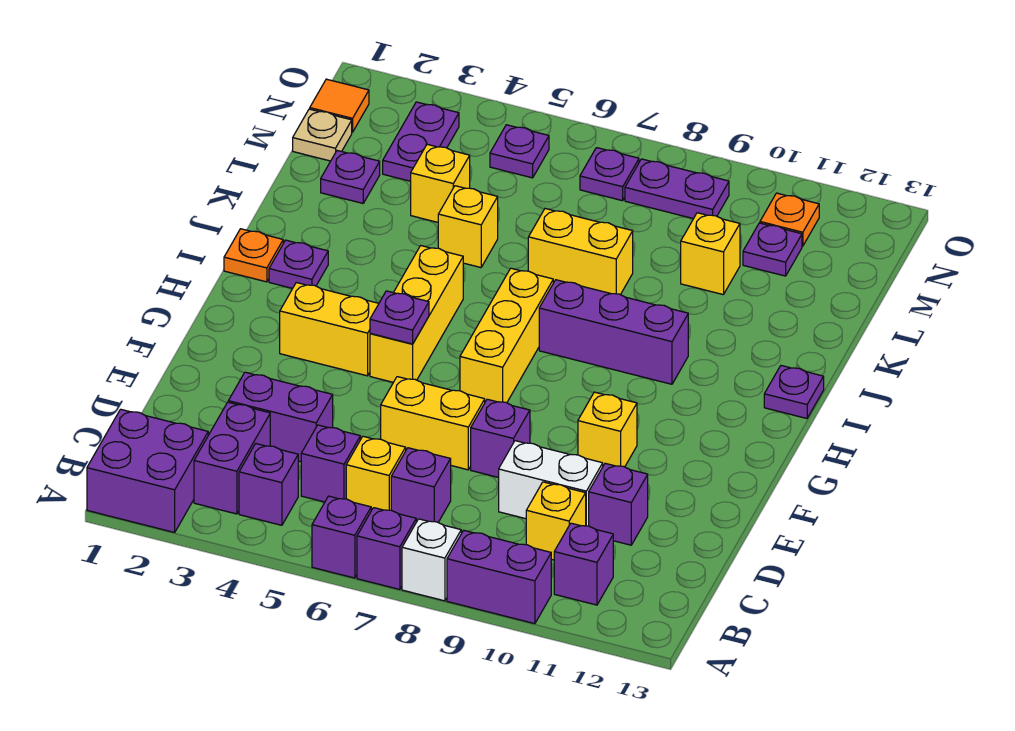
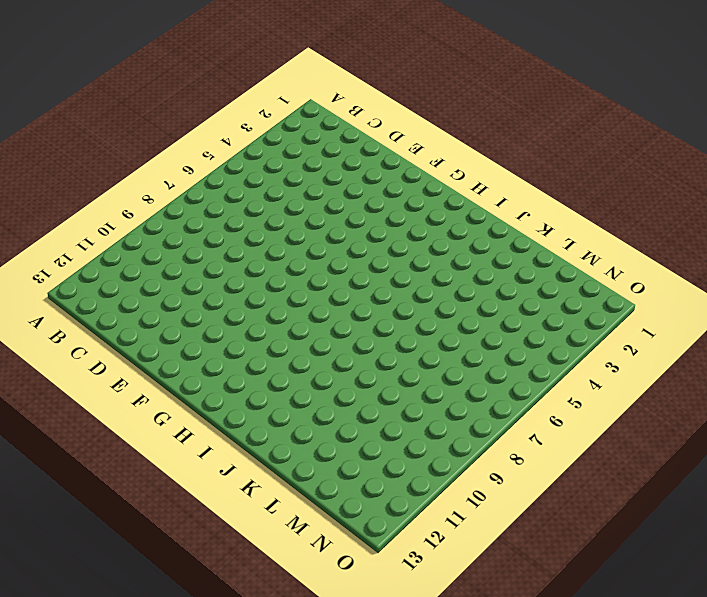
none -> purple brick A1:B2 level 1
none -> purple brick A6 level 1
none -> purple brick A7 level 1
none -> white brick A8 level 1

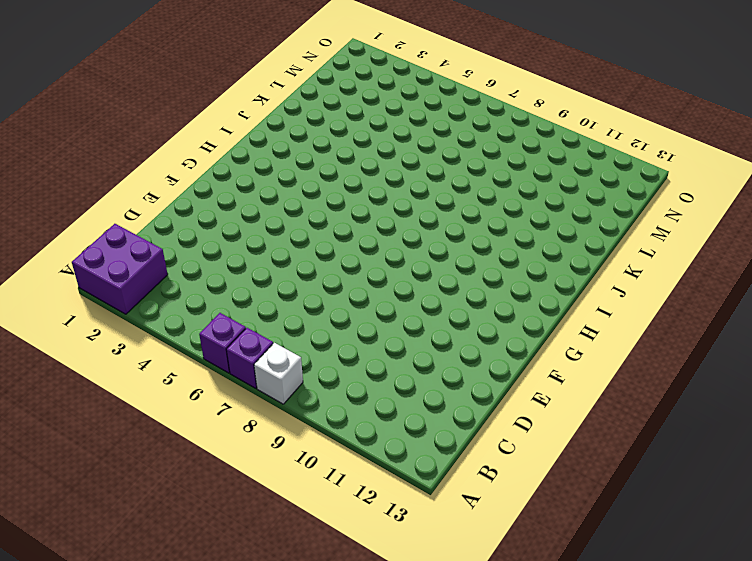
none -> purple brick A9:A10 level 1
none -> purple brick B3:C3 level 1
none -> purple brick B4 level 1
none -> purple brick B11 level 1

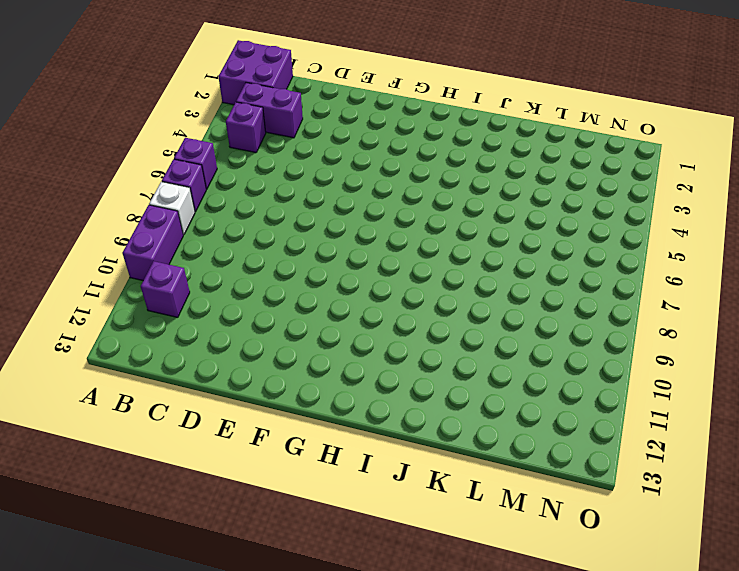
none -> purple brick C5 level 1
none -> yellow brick C6 level 1
none -> purple brick C7 level 1
none -> yellow brick C10 level 1

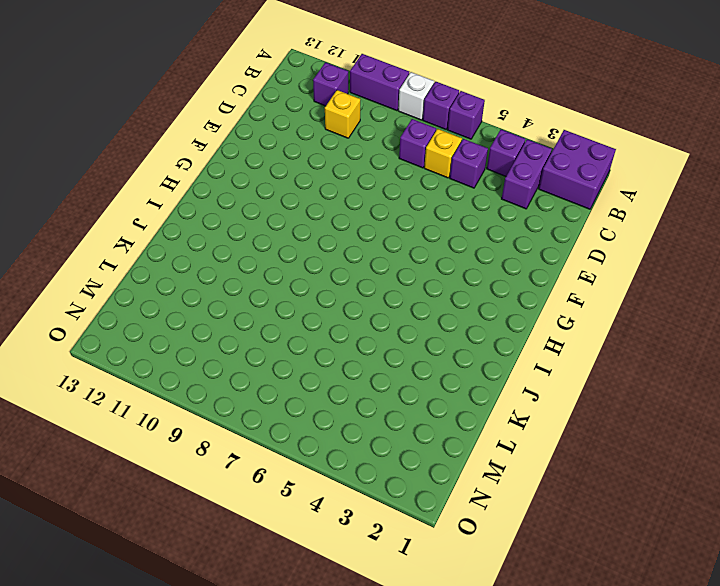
none -> purple brick D3:D4 level 1
none -> white brick D9:D10 level 1
none -> purple brick D11 level 1
none -> yellow brick E6:E7 level 1

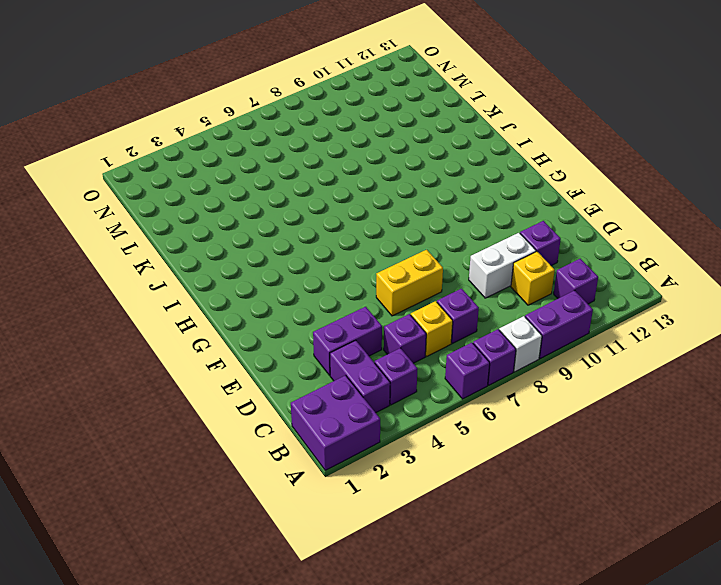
none -> purple brick E8 level 1
none -> yellow brick F10 level 1
none -> yellow brick G3:G4 level 1
none -> yellow brick G5:I5 level 1

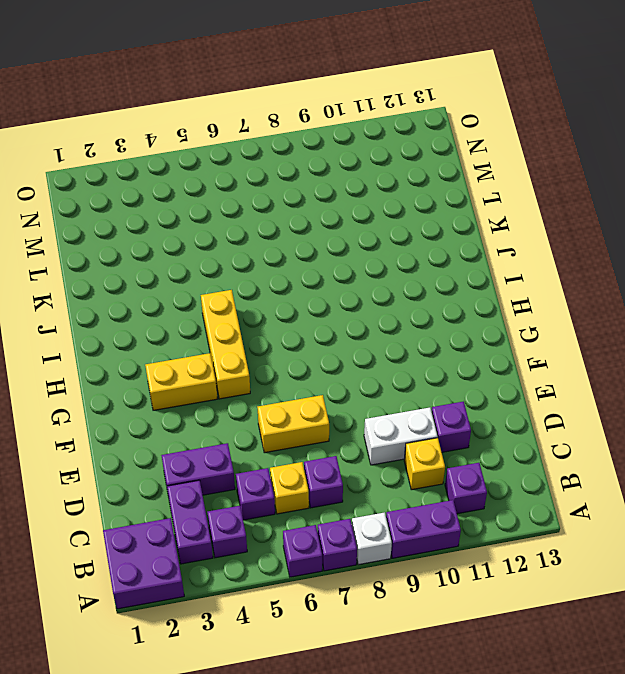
none -> purple brick E8 level 1
none -> yellow brick F10 level 1
none -> yellow brick G7:I7 level 1
none -> orange plate I1 level 1

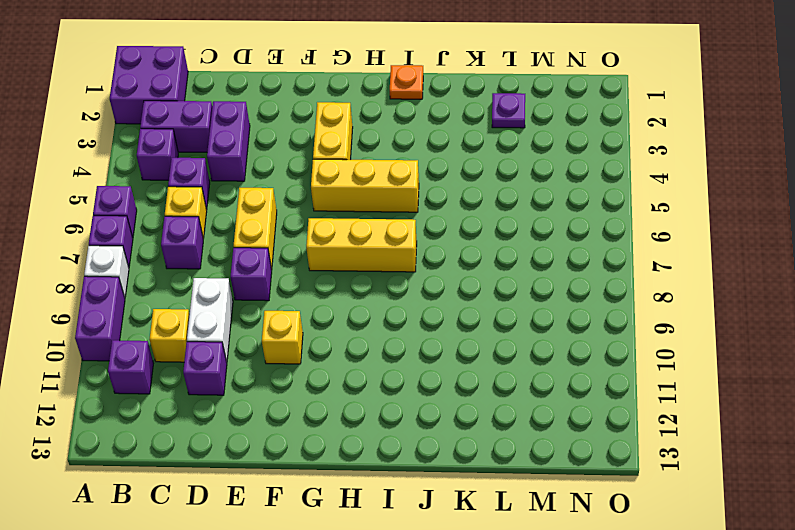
none -> purple plate I2 level 1
none -> purple brick I8:I10 level 1
none -> purple plate I13 level 1
none -> yellow brick K5 level 1

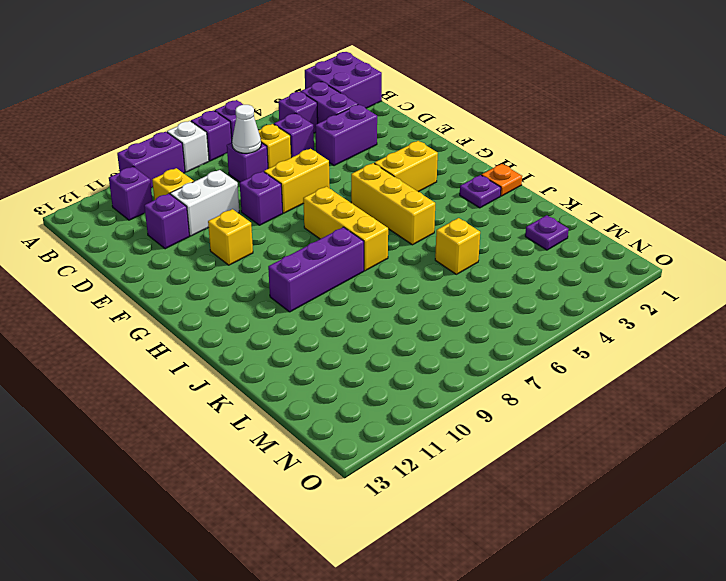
white cone C7 level 2 -> none
none -> purple plate I13 level 1
none -> yellow brick K7:K8 level 1
none -> yellow brick L4 level 1
none -> yellow brick L10 level 1

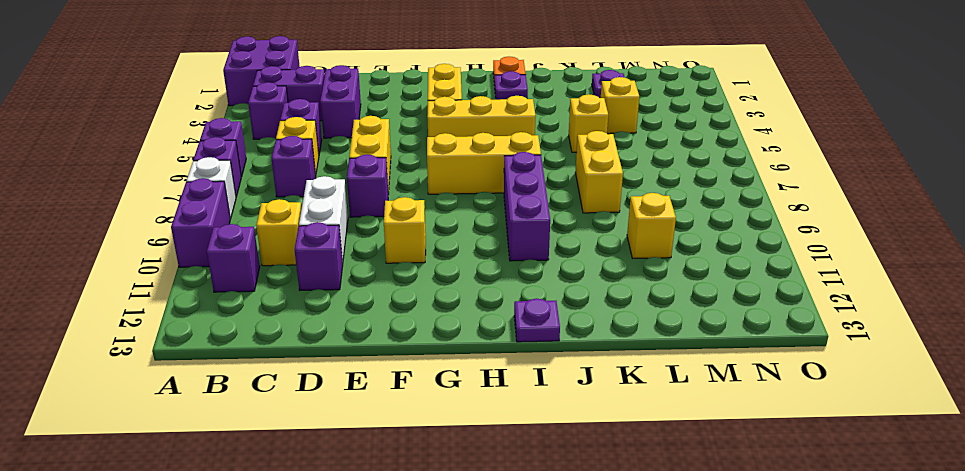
none -> tan plate M1 level 1
none -> purple plate M3:N3 level 1
none -> purple plate M11 level 1
none -> orange tile N1 level 1

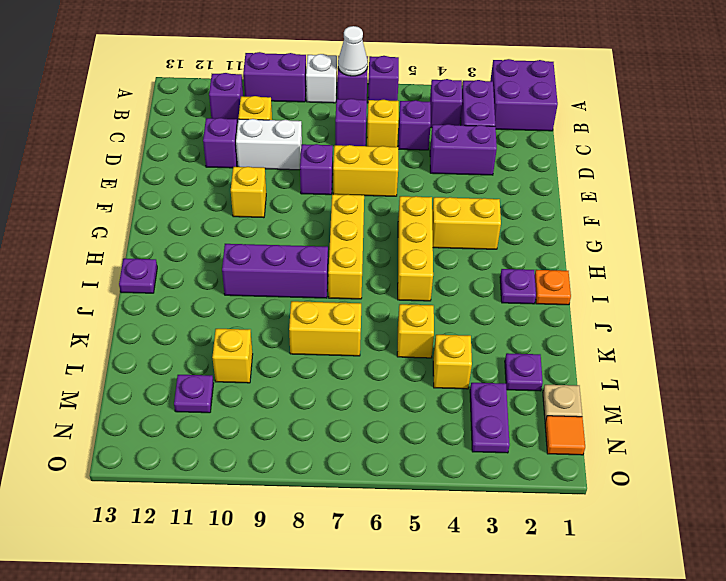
white cone A7 level 2 -> none
none -> purple plate N5 level 1
none -> purple plate N7 level 1
none -> purple plate N8:N9 level 1
none -> orange plate N11 level 1

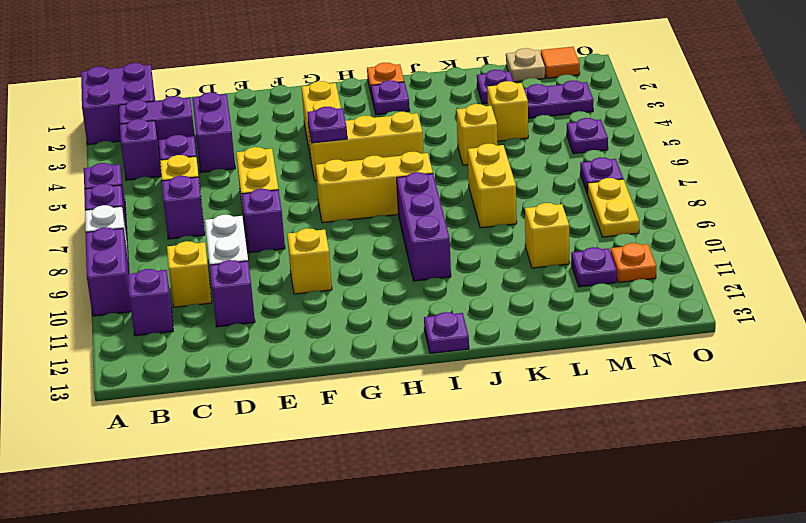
yellow plate N8:N9 level 1 -> purple plate N8:N9 level 1

